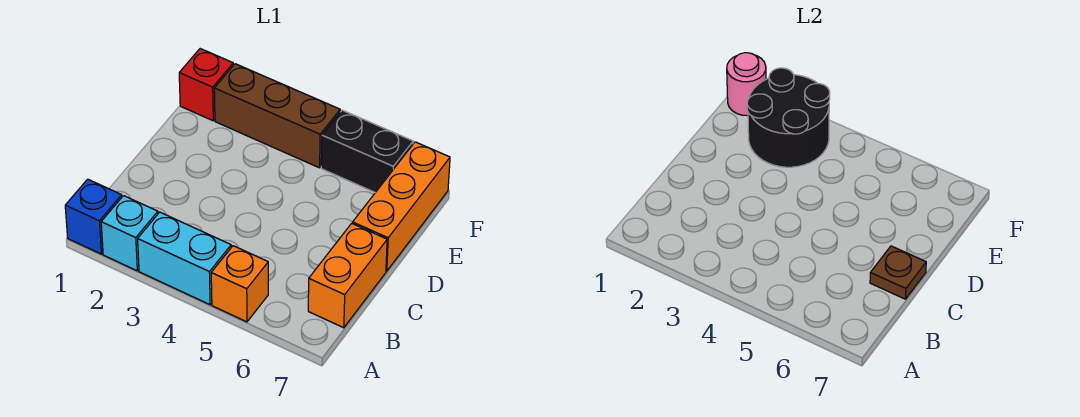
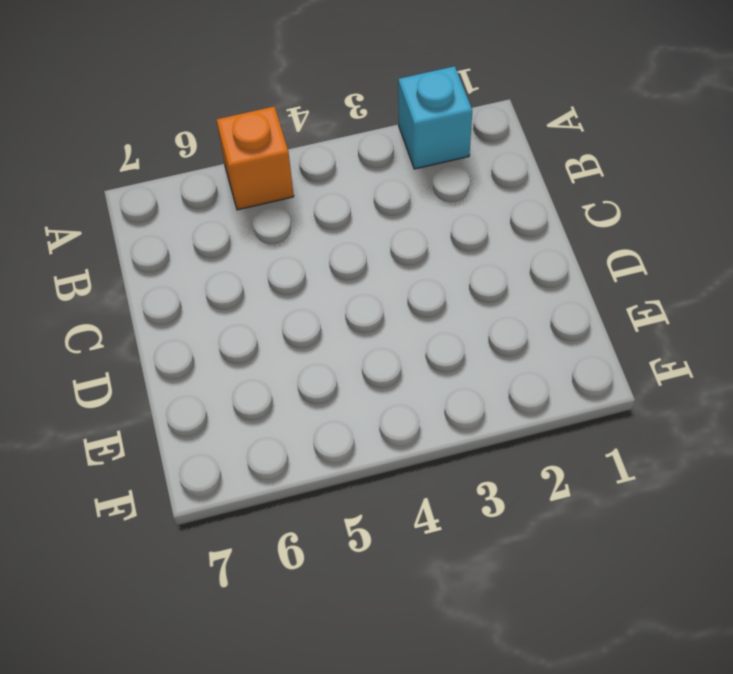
none -> blue brick A1 level 1
none -> cyan brick A3:A4 level 1
none -> orange brick B7:C7 level 1

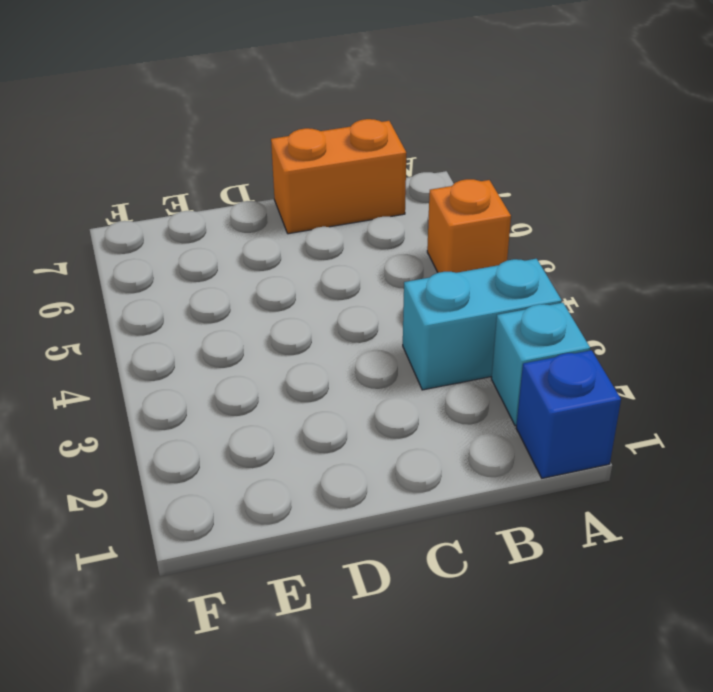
cyan brick A3:B3 level 1 -> cyan brick A3:A4 level 1
none -> orange brick D7:F7 level 1
none -> red brick F1 level 1
none -> brown brick F2:F4 level 1

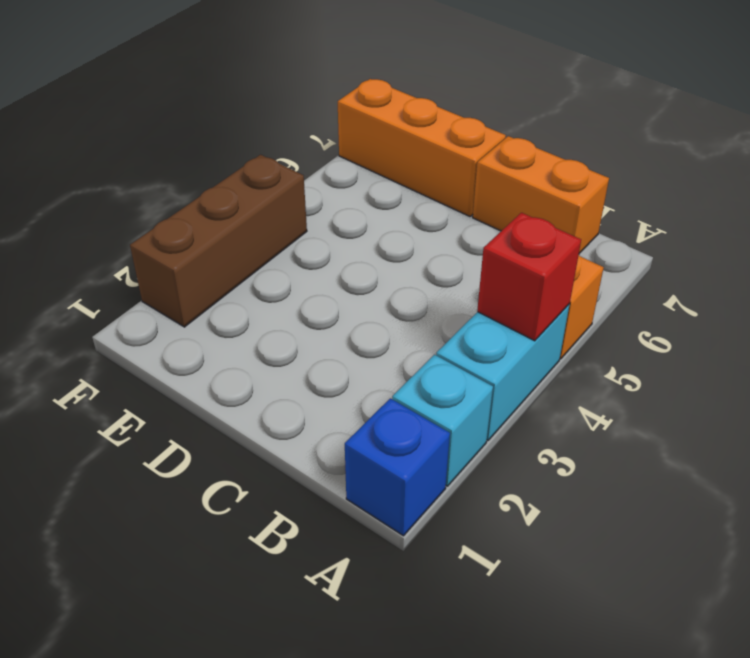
red brick A4 level 2 -> red brick F1 level 1
none -> black brick F5:F6 level 1
none -> brown plate C7 level 2
none -> black round brick E2:F3 level 2

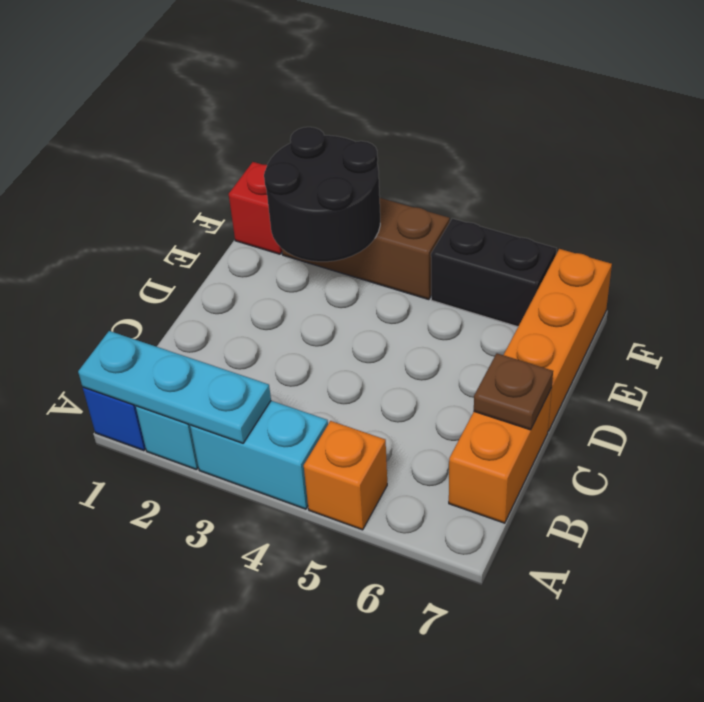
cyan plate A1:A3 level 2 -> none
none -> pink round brick F1 level 2

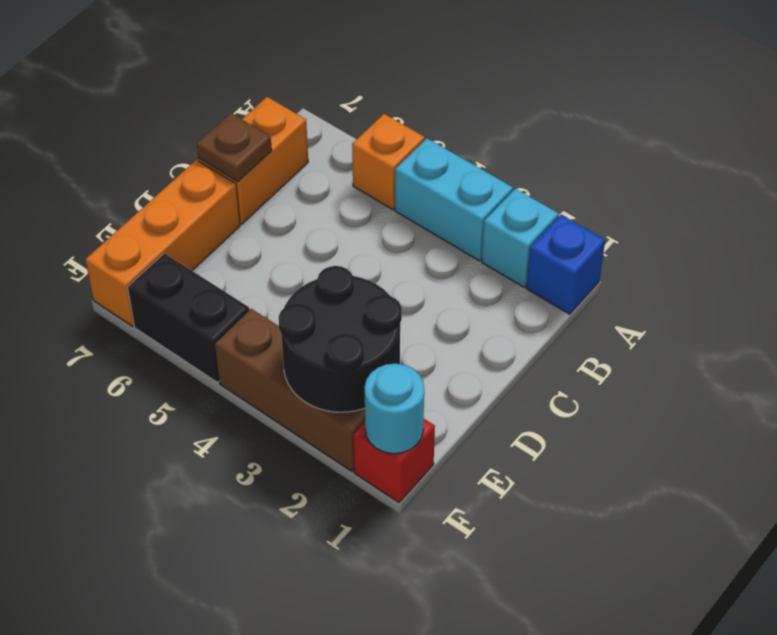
cyan round brick F1 level 2 -> pink round brick F1 level 2

